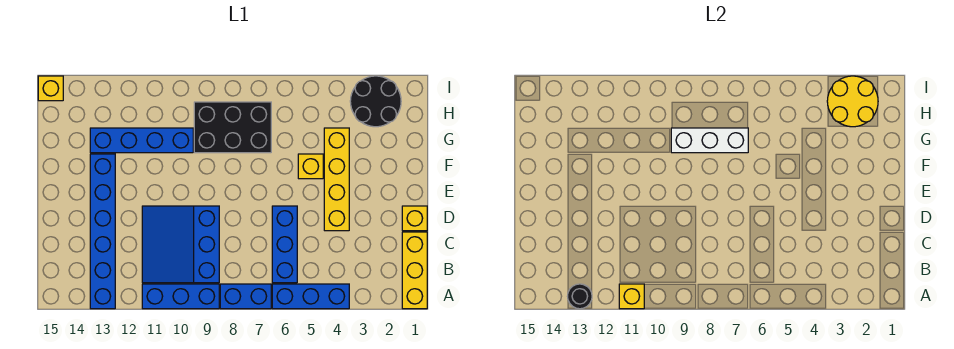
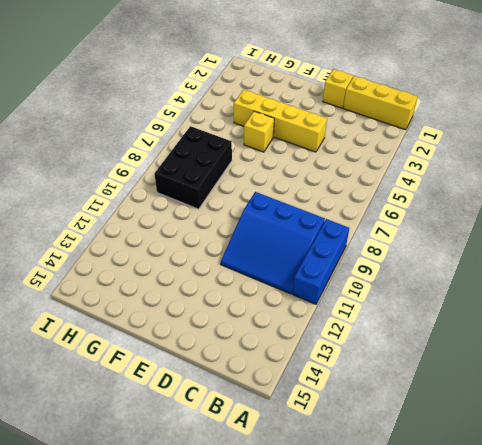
none -> blue brick A4:A6 level 1
none -> blue brick A7:A8 level 1
none -> blue brick A13:F13 level 1

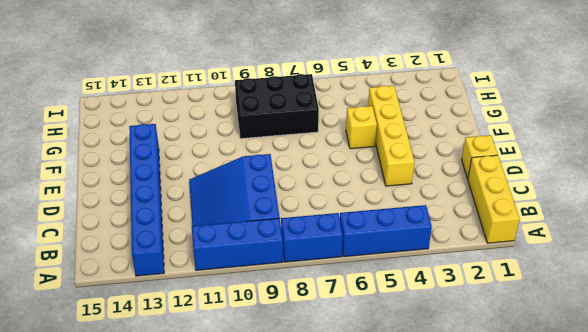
none -> blue brick B6:D6 level 1
none -> blue brick G10:G13 level 1
none -> black round brick H2:I3 level 1

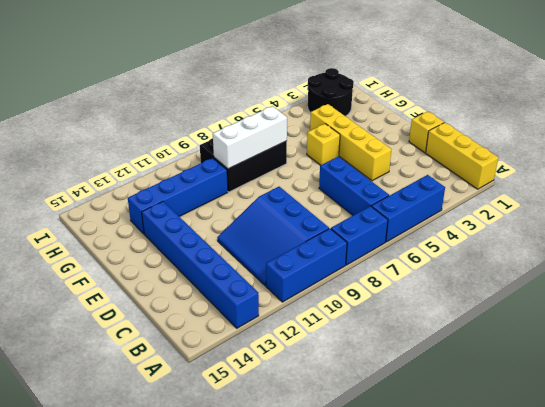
none -> yellow brick I15 level 1
none -> yellow brick A11 level 2
none -> black round brick A13 level 2

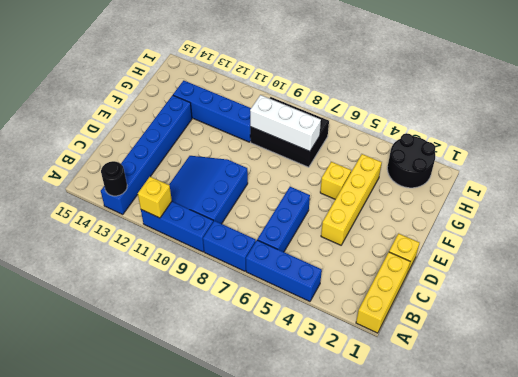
none -> yellow brick I15 level 1
none -> yellow round brick H2:I3 level 2

